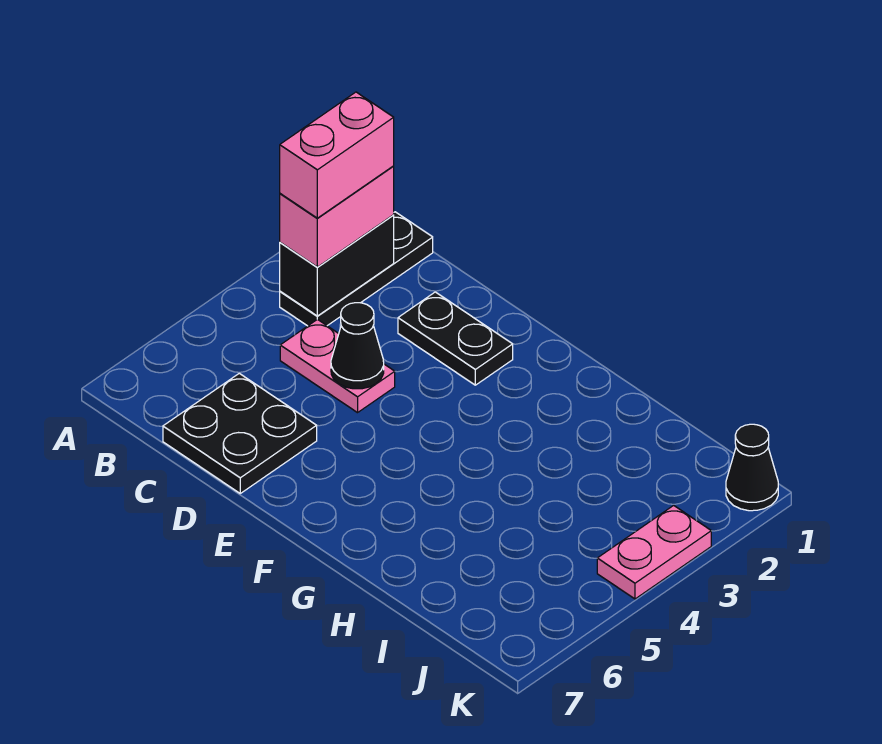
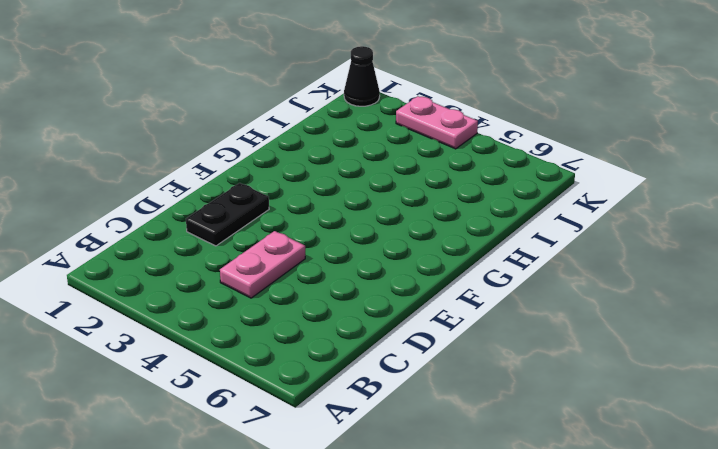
none -> black plate B1:B3 level 1
none -> black plate C6:D7 level 1

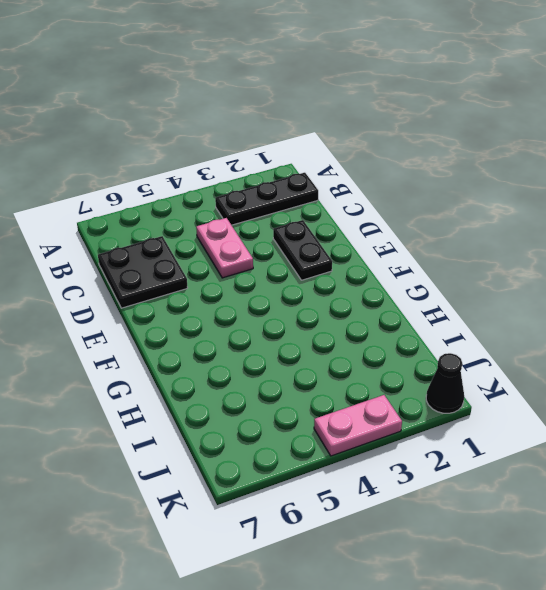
none -> black brick B2:B3 level 2
none -> black cone D4 level 2

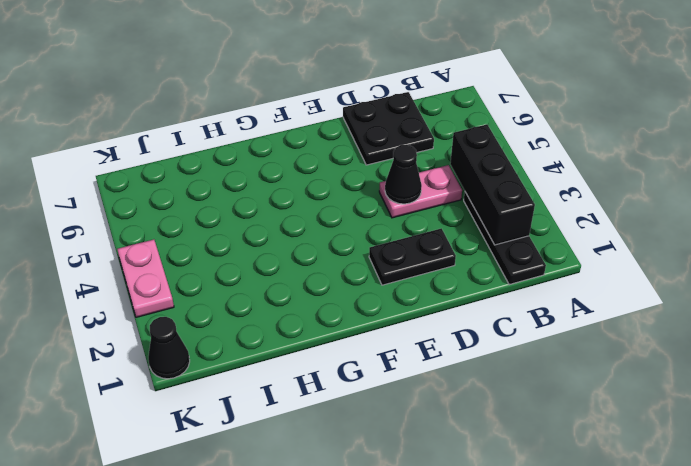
black brick B2:B4 level 2 -> black brick B2:B3 level 2
none -> pink brick B2:B3 level 3
none -> pink brick B2:B3 level 4

